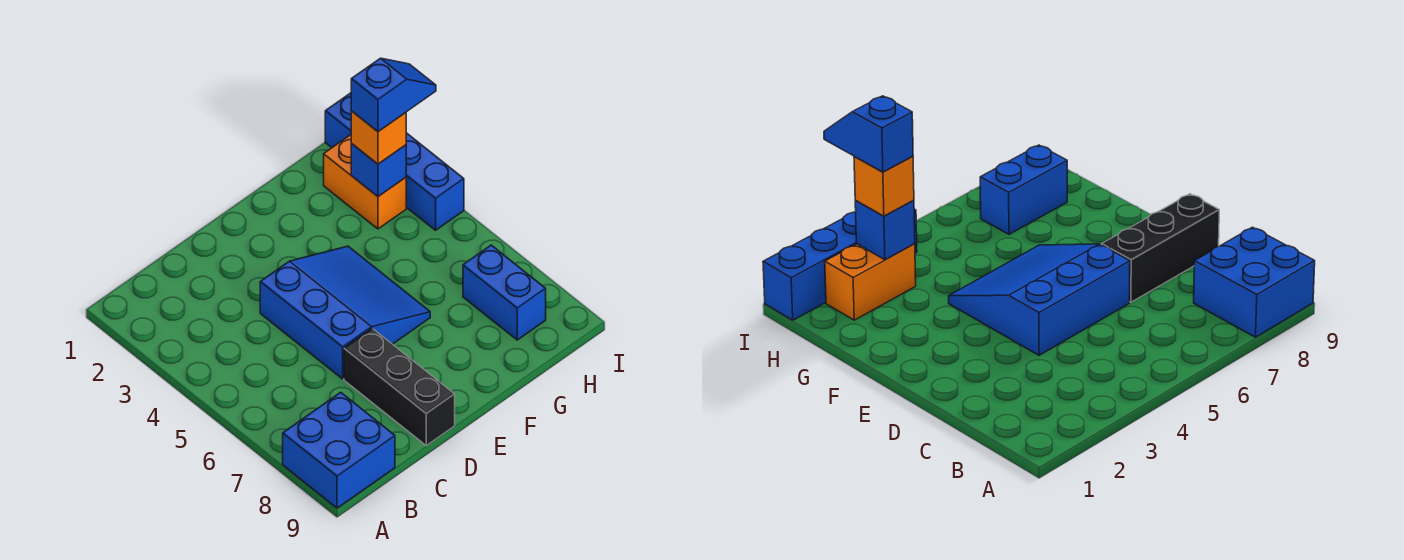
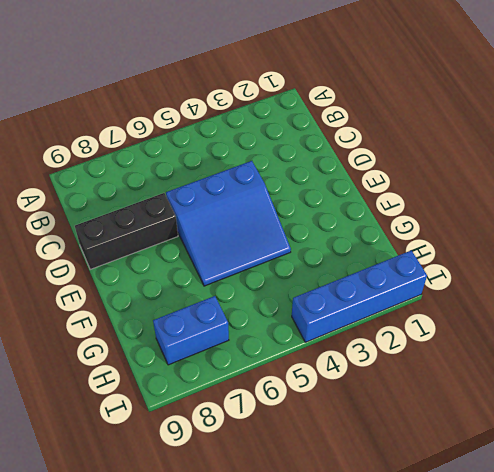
none -> blue brick A8:B9 level 1
none -> orange brick H2:H3 level 1

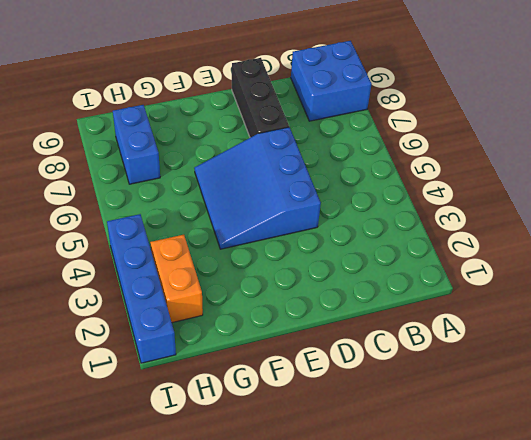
none -> blue brick H3 level 2
none -> orange brick H3 level 3

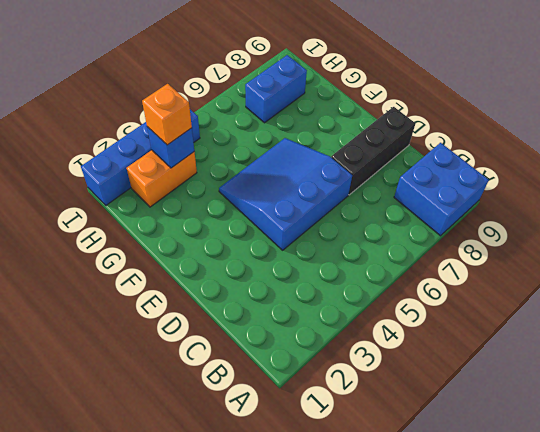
none -> blue slope H3:I3 level 4 top H

